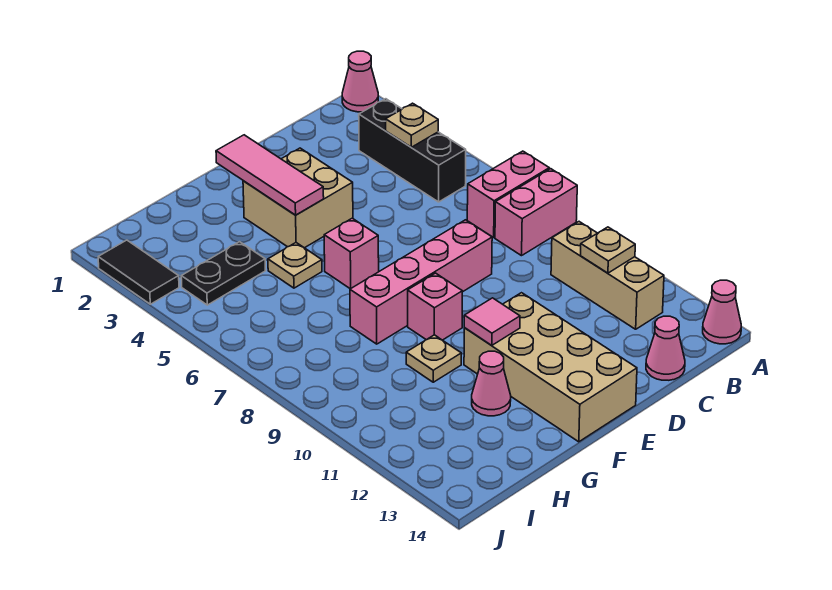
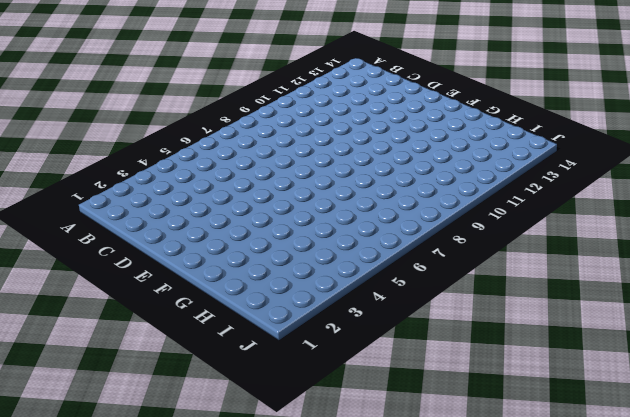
none -> pink cone A1 level 1
none -> pink brick A7:B7 level 1
none -> pink brick A8:B8 level 1

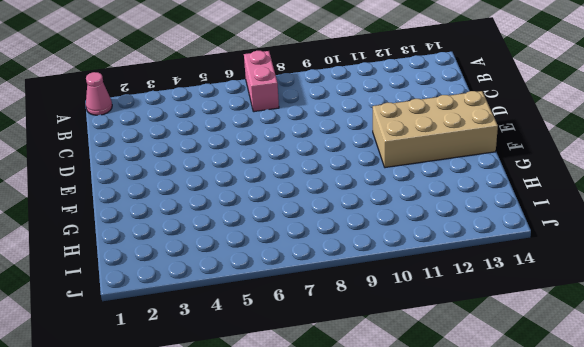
none -> pink brick A8:B8 level 1
none -> pink cone A14 level 1
none -> black brick B3:B5 level 1

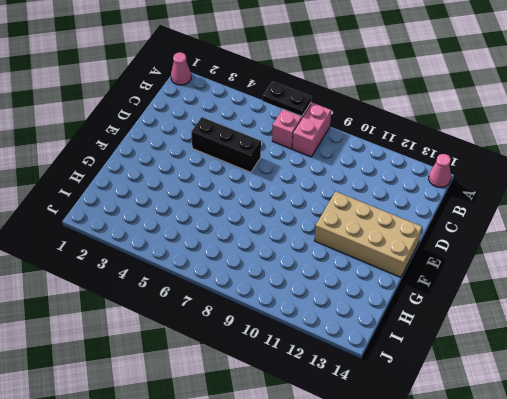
black plate A6:A7 level 2 -> black plate H4:I4 level 1
black brick D4:D6 level 1 -> black brick B3:B5 level 1
none -> tan brick B10:B12 level 1
none -> pink cone C14 level 1
none -> pink brick D8:G8 level 1

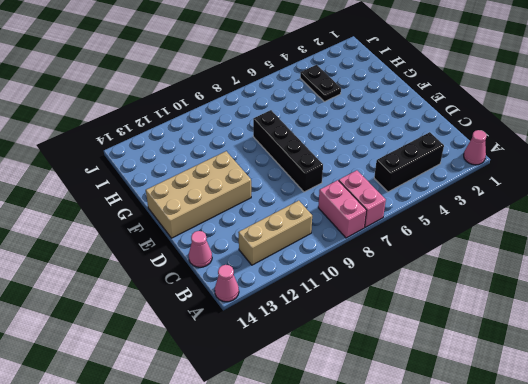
black brick D8:G8 level 1 -> pink brick D8:G8 level 1
none -> tan brick E3:F4 level 1
none -> pink brick F6 level 1
none -> pink brick F9 level 1

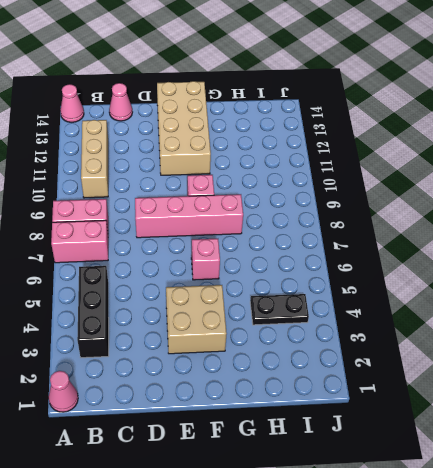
none -> tan plate G5 level 1
none -> tan plate G10 level 1
none -> pink cone G12 level 1

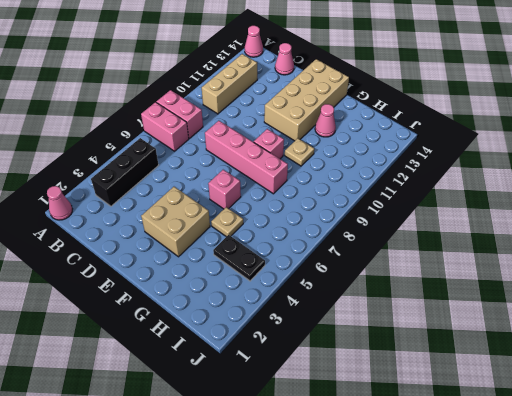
none -> black tile J2:J3 level 1
none -> tan plate B4 level 2
none -> tan plate B11 level 2

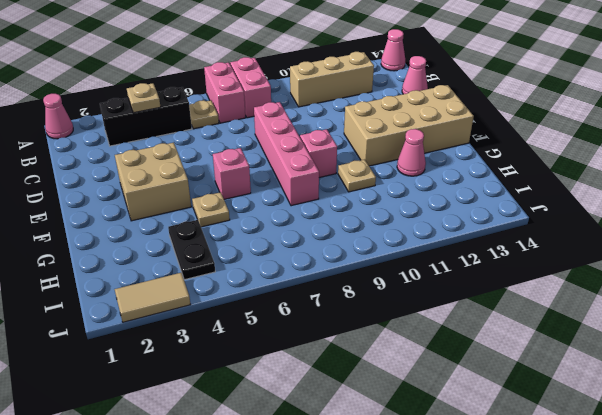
tan plate B6 level 1 -> tan plate B11 level 2
tan tile J2:J3 level 1 -> black tile J2:J3 level 1
none -> pink tile F2:F4 level 2
none -> pink tile F11 level 2

